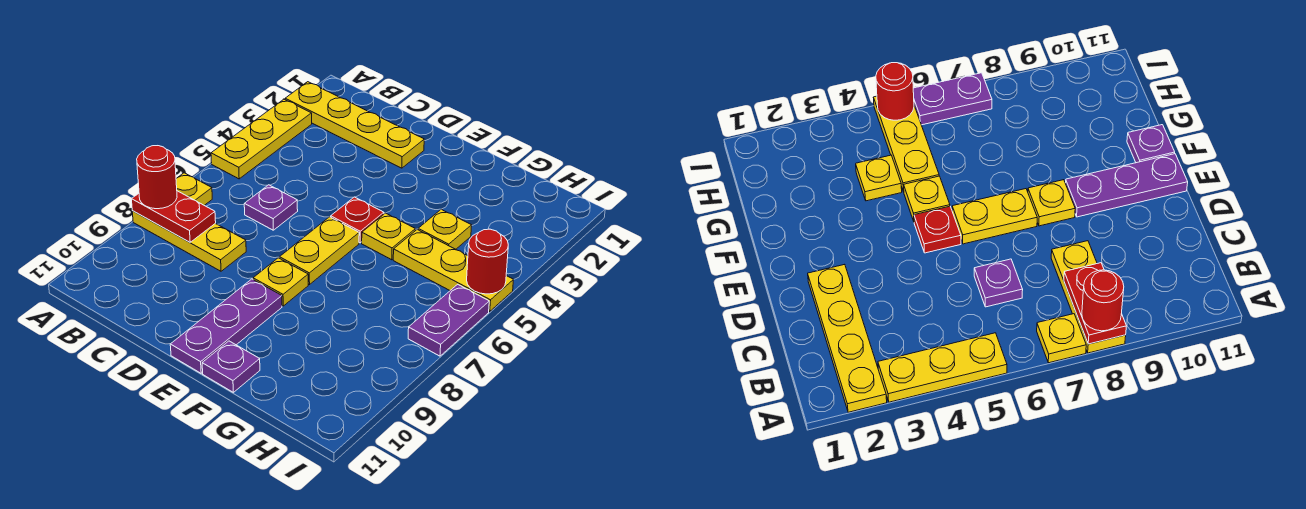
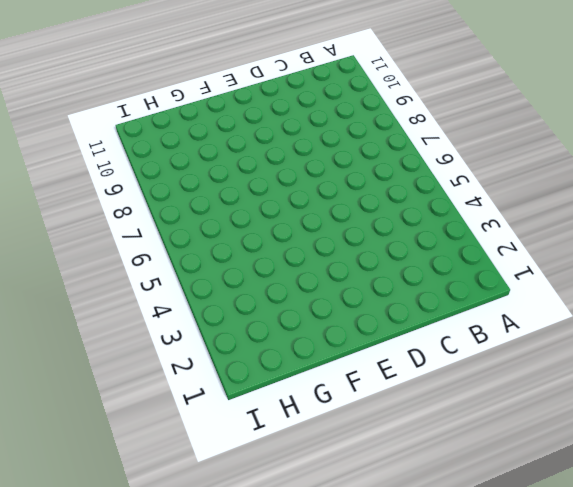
none -> yellow plate A2:D2 level 1
none -> yellow plate A3:A5 level 1
none -> yellow plate A7 level 1

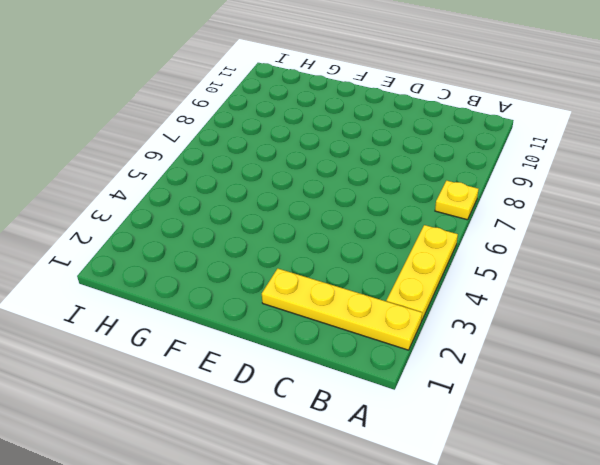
none -> yellow plate A8:C8 level 1
none -> purple plate C6 level 1
none -> red plate E5 level 1

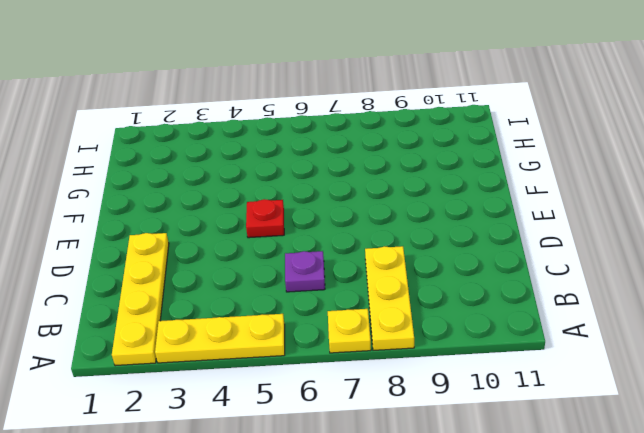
none -> yellow plate E6:E7 level 1
none -> yellow plate E8 level 1
none -> purple plate E9:E11 level 1

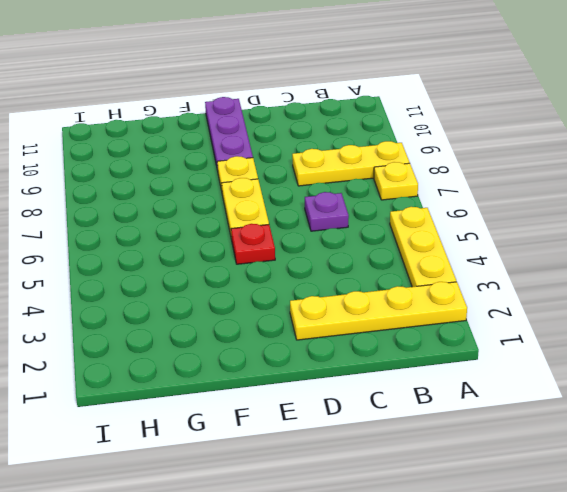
none -> yellow plate F5 level 1
none -> purple plate F11 level 1
none -> yellow plate G4 level 1

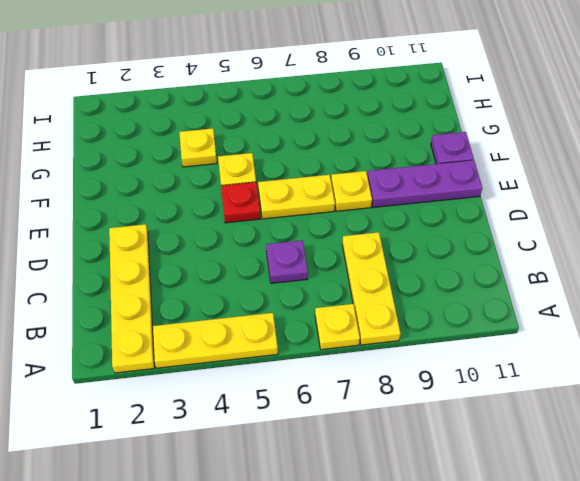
none -> yellow plate G5:I5 level 1
none -> purple plate I6:I7 level 1
none -> red plate A8:B8 level 2

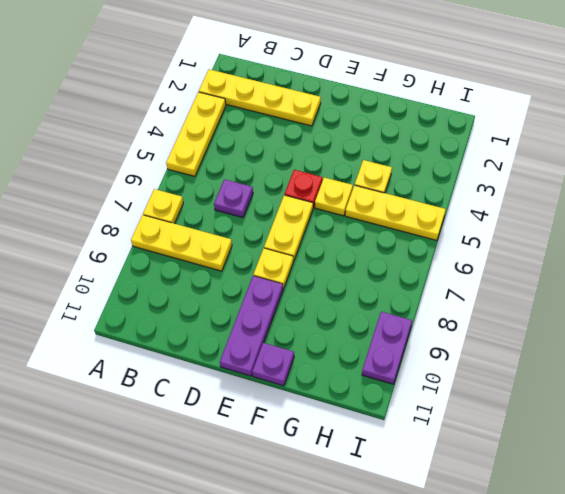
purple plate I9:I10 level 1 -> purple plate I6:I7 level 1
none -> red plate A8:B8 level 2
none -> red round brick I5 level 2
none -> red round brick A8 level 3

